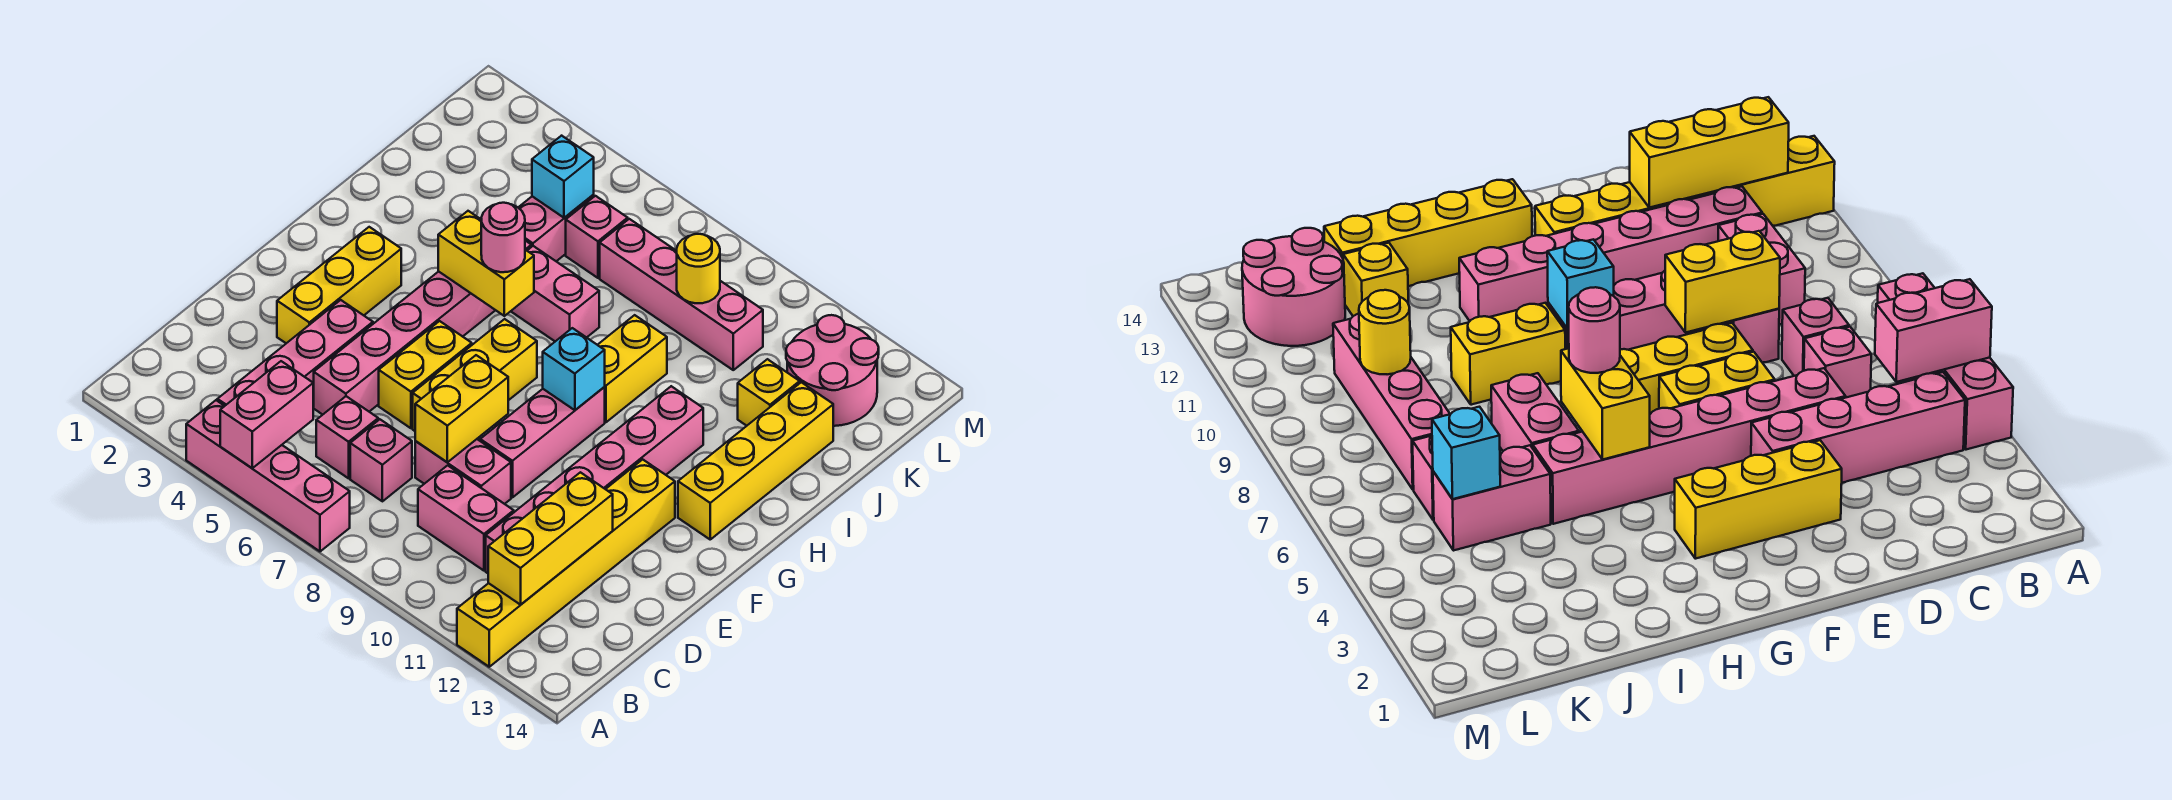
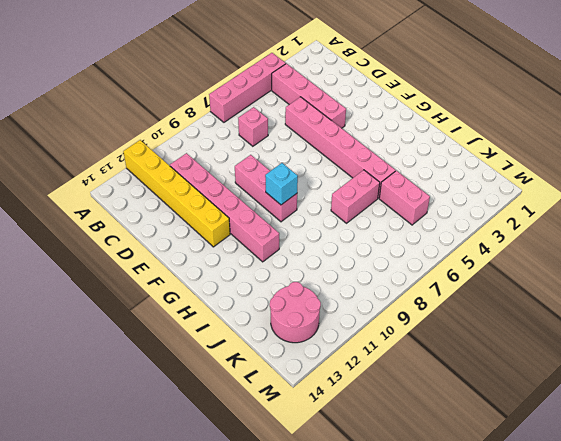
none -> pink brick C6 level 1
none -> pink brick C9:C10 level 1
none -> pink brick D8:D9 level 1

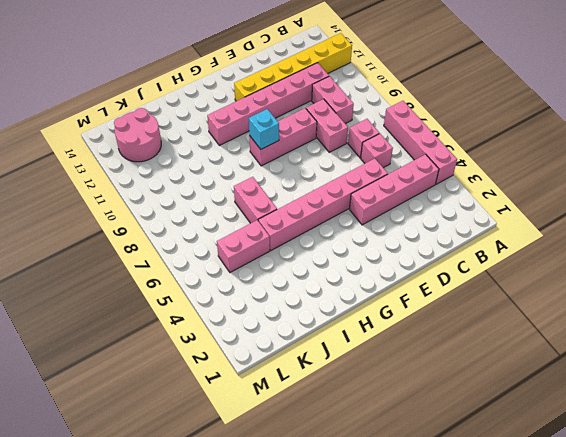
none -> yellow brick E3:G3 level 1
none -> yellow brick E6:F6 level 1
none -> yellow brick E7:G7 level 1

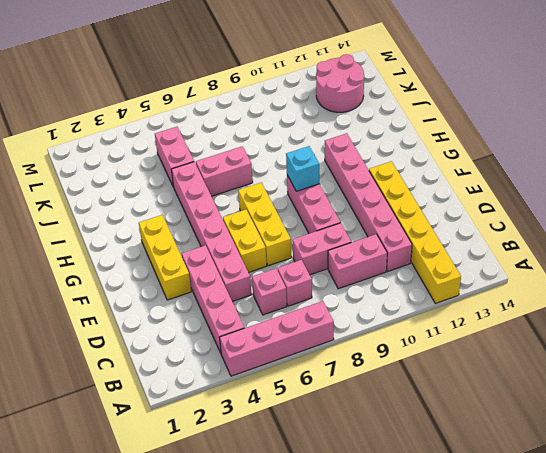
none -> yellow brick G13:J13 level 1
none -> yellow brick H9:I9 level 1
none -> yellow brick J12 level 1

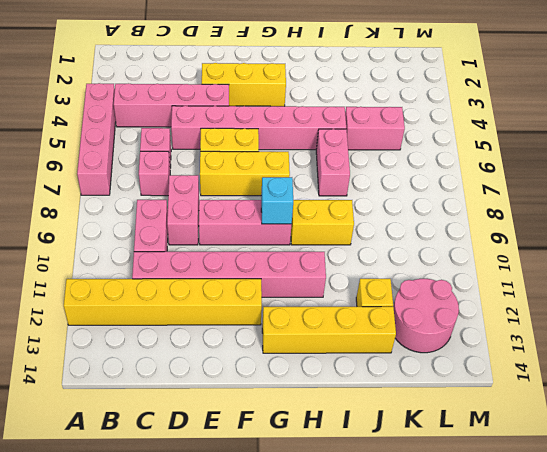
none -> pink brick K6 level 1
none -> pink brick K7:K10 level 1
none -> pink brick A5:B5 level 2

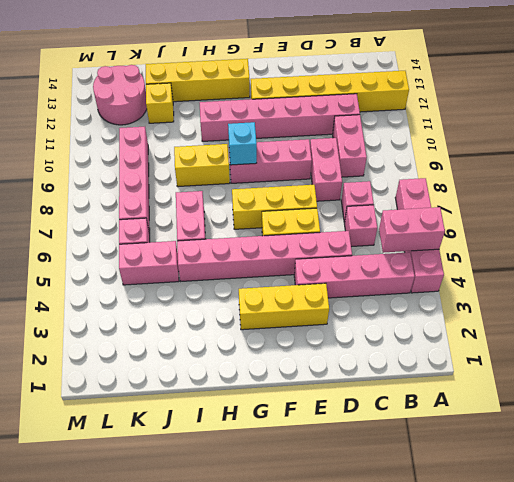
none -> yellow brick B12:D12 level 2
none -> yellow brick D8:E8 level 2
none -> yellow brick H5:H6 level 2

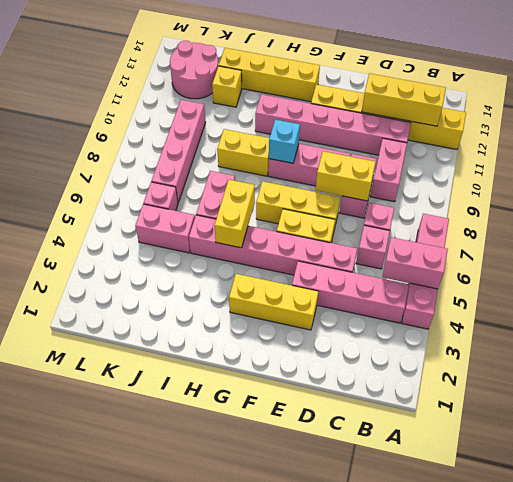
none -> cyan brick K5 level 2
none -> yellow round brick K9 level 2
none -> pink round brick H6 level 3

